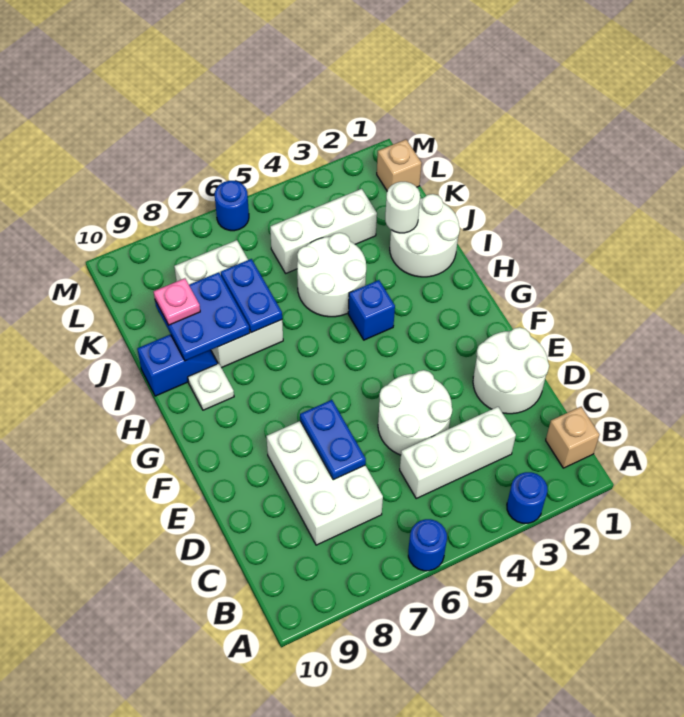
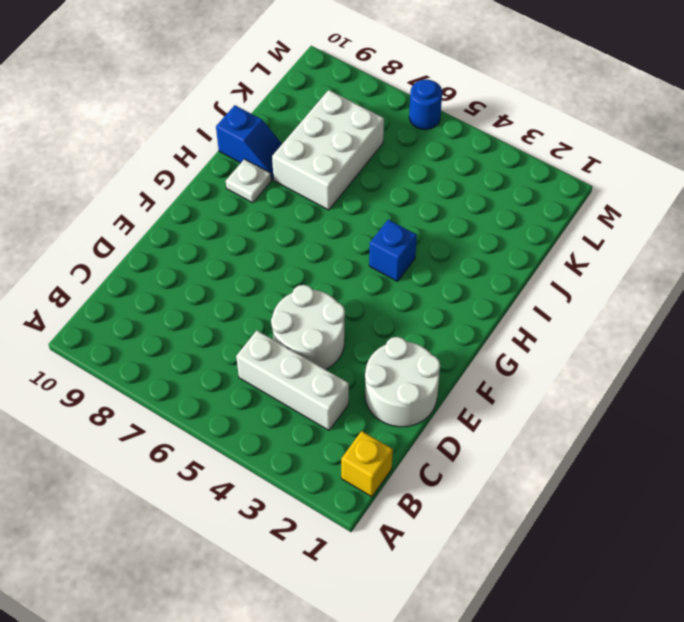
yellow brick B1 level 1 -> tan brick B1 level 1
none -> blue round brick A3 level 1
none -> blue round brick A6 level 1
none -> white brick C7:E8 level 1

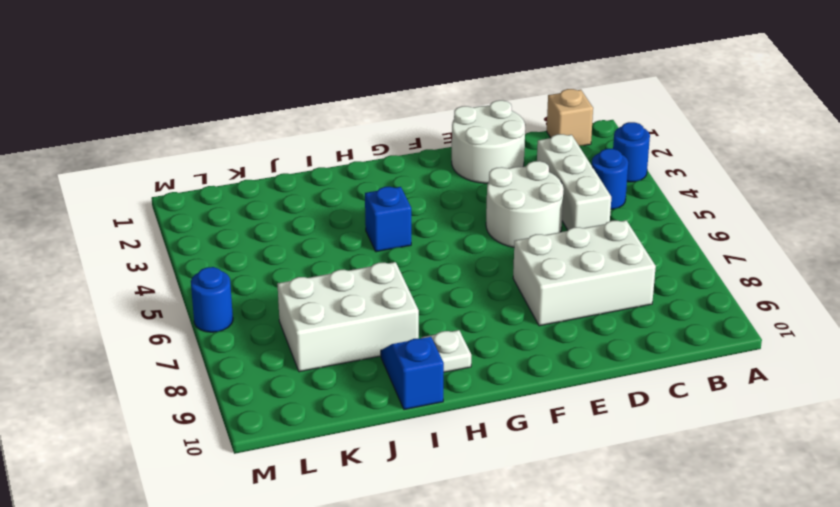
blue round brick B4 level 1 -> blue round brick A6 level 1
none -> white round brick I1:J2 level 1
none -> white round brick I4:J5 level 1
none -> white brick K3:K5 level 1

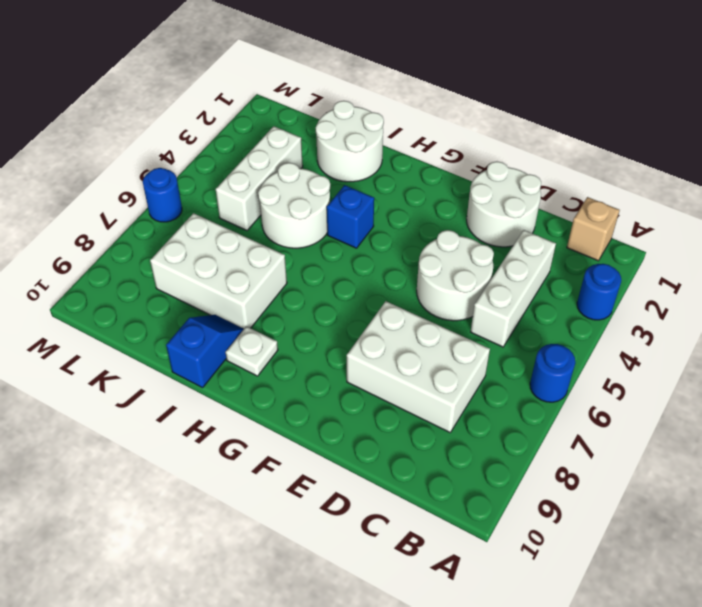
none -> tan brick L1 level 1
none -> blue plate D7:E7 level 2
none -> blue plate I7:J7 level 2

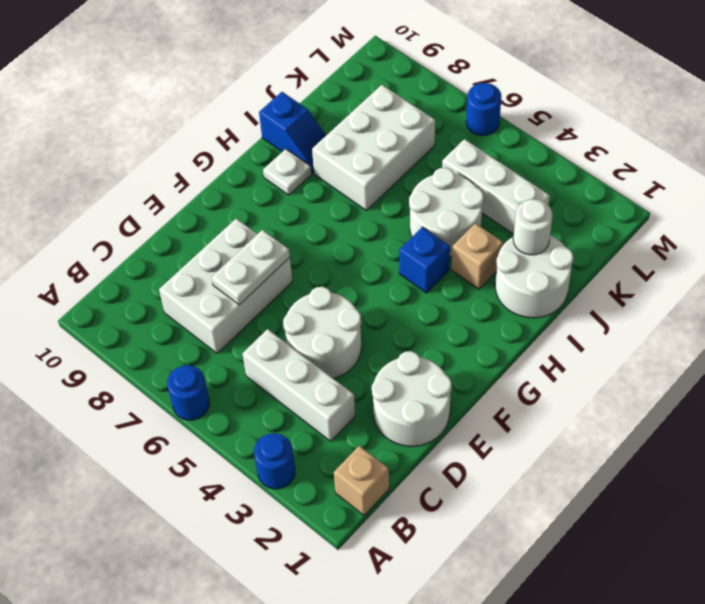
white plate D7:E7 level 2 -> blue plate D7:E7 level 2
tan brick I3 level 1 -> tan brick L1 level 1
none -> blue plate I7:J7 level 2
none -> blue plate I8:J9 level 2
none -> pink plate J9 level 3

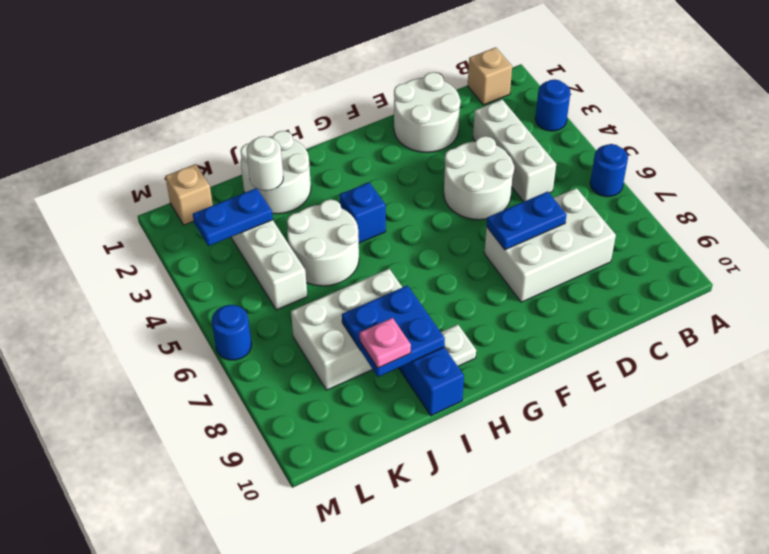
blue plate K3:L3 level 2 -> blue plate I7:J7 level 2

